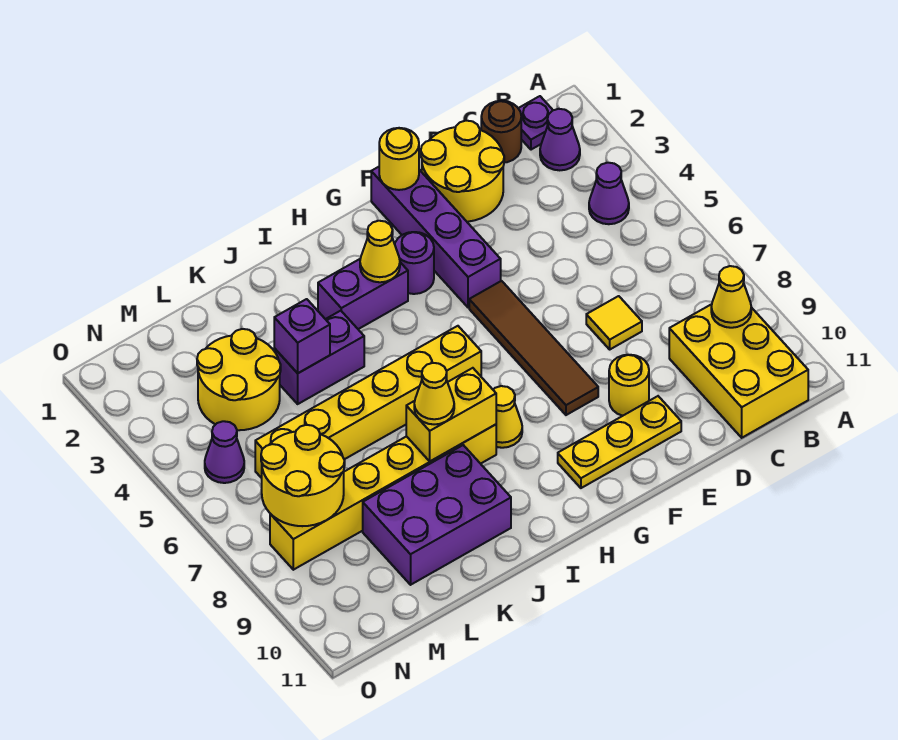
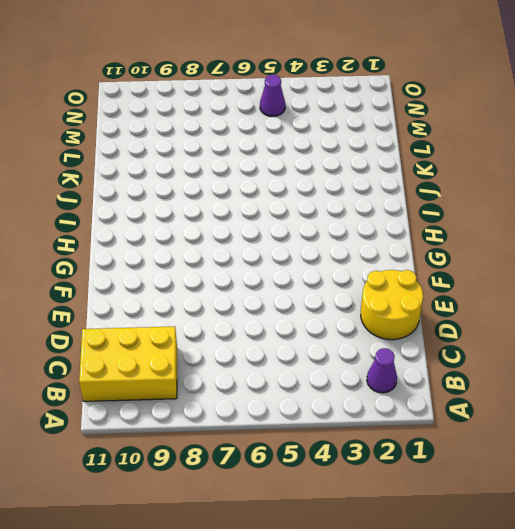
none -> purple plate B1 level 1
none -> purple cone B4 level 1
none -> brown round brick C1 level 1

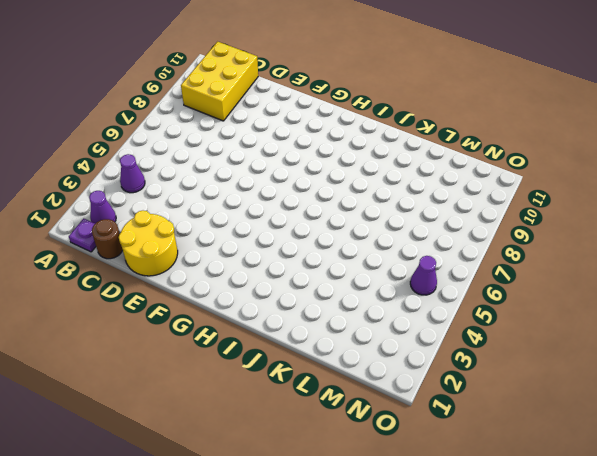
none -> yellow tile D7 level 1
none -> yellow round brick E9 level 1
none -> yellow plate E10:G10 level 1

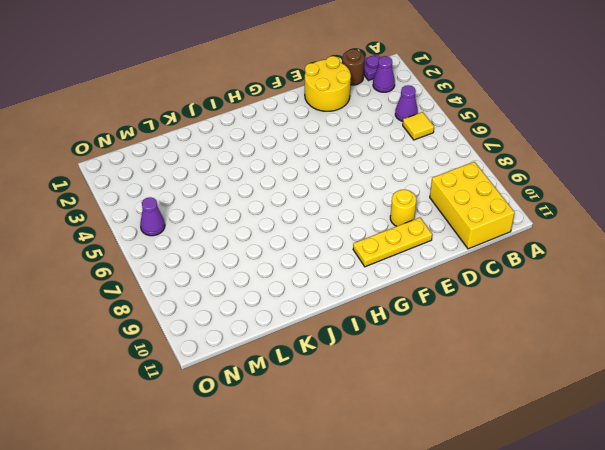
yellow tile B5 level 1 -> yellow tile D7 level 1
none -> purple brick F1:F4 level 1
none -> brown tile F5:F8 level 1
none -> purple round brick G3 level 1

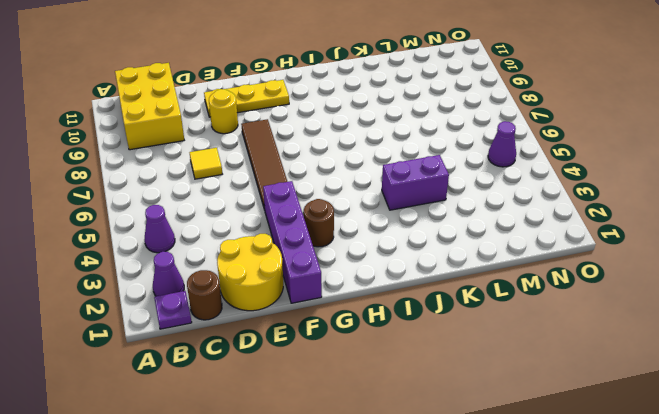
brown round brick G3 level 1 -> purple round brick G3 level 1
none -> purple brick H3:I3 level 1
none -> yellow brick H6:M6 level 1
none -> yellow cone H8 level 1

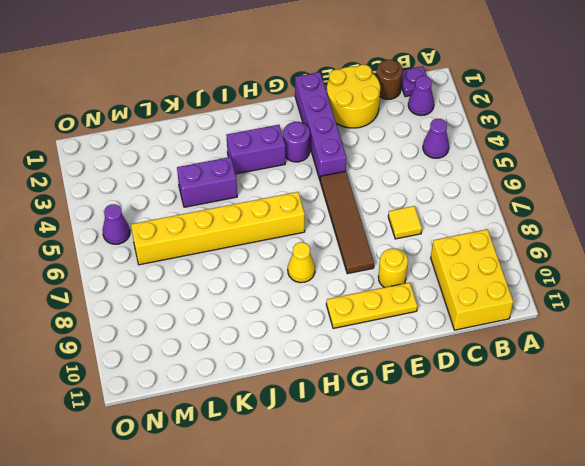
none -> yellow brick I8:N8 level 1
none -> purple brick J9:L10 level 1
none -> yellow round brick L3:M4 level 1

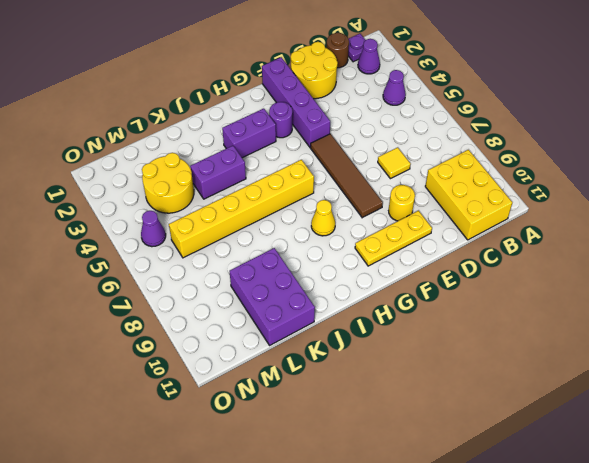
purple brick K9:L11 level 1 -> purple brick J9:L10 level 1
none -> yellow brick I8:N8 level 1
none -> yellow cone B9 level 2
none -> yellow round brick F1 level 2

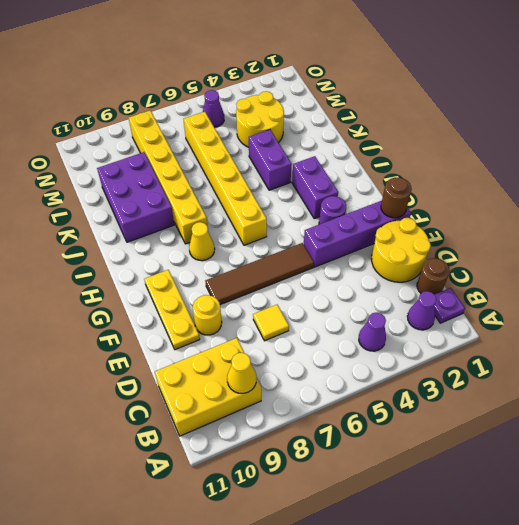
brown round brick F1 level 2 -> yellow round brick F1 level 2
none -> yellow cone H3 level 2
none -> yellow brick I8:J8 level 2
none -> purple brick K4 level 2

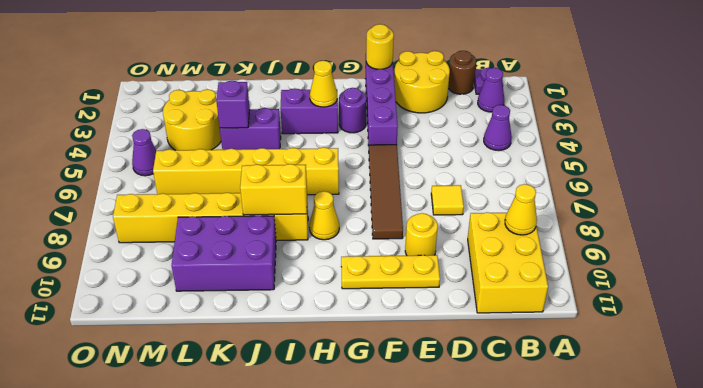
none -> yellow round brick M7:N8 level 2
none -> yellow cone J8 level 3

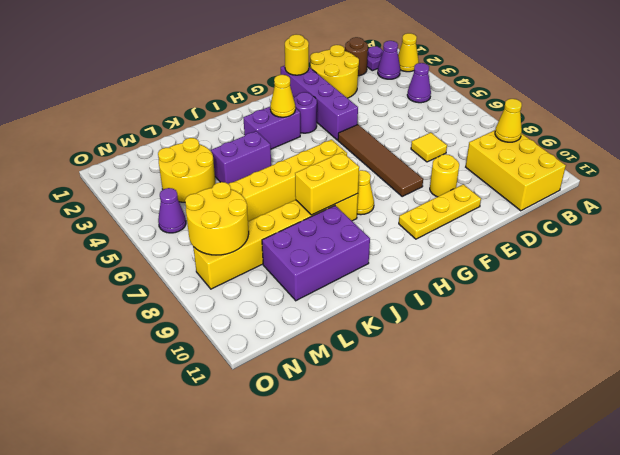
yellow cone A2 level 1 -> yellow cone J8 level 3
none -> purple brick K4 level 2

